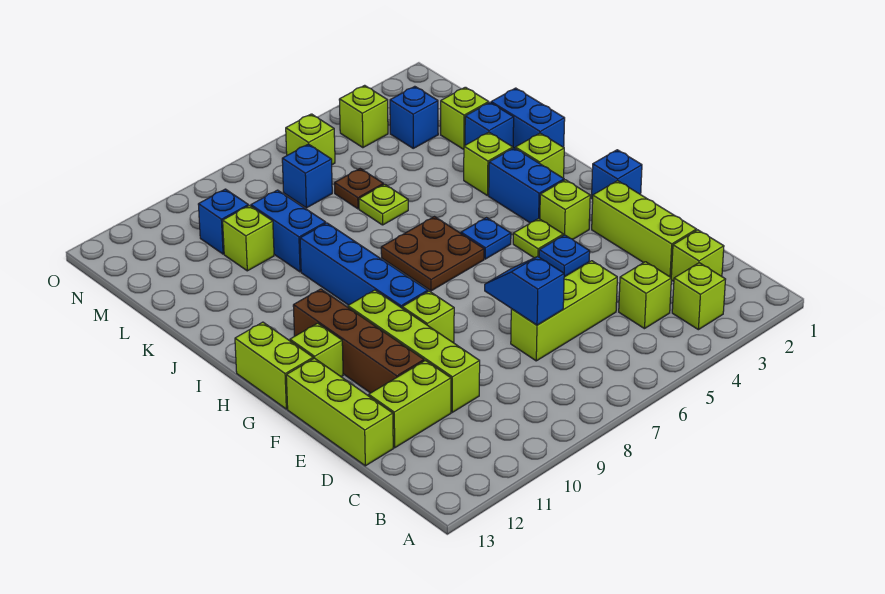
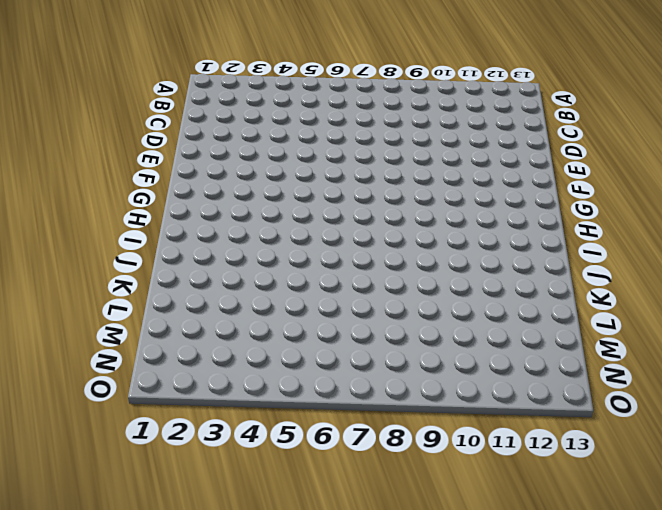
none -> lime brick B3 level 1
none -> lime brick C2 level 1
none -> lime brick C4 level 1
none -> lime brick D2:F2 level 1

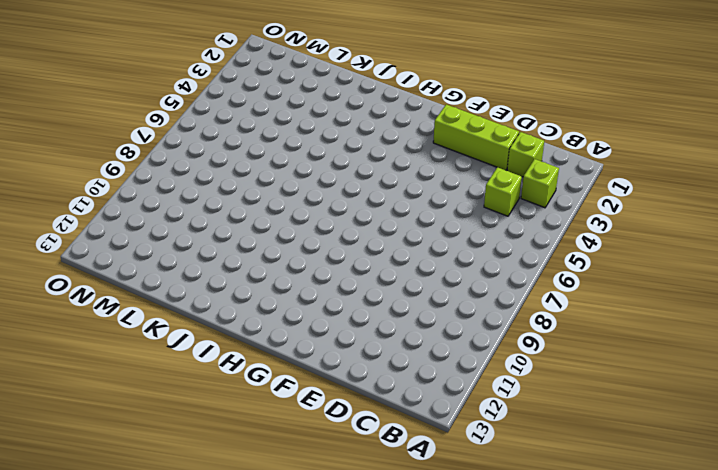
none -> lime brick D5:D7 level 1
none -> lime brick D10:G10 level 1
none -> lime brick D11:D12 level 1
none -> lime brick D13:F13 level 1

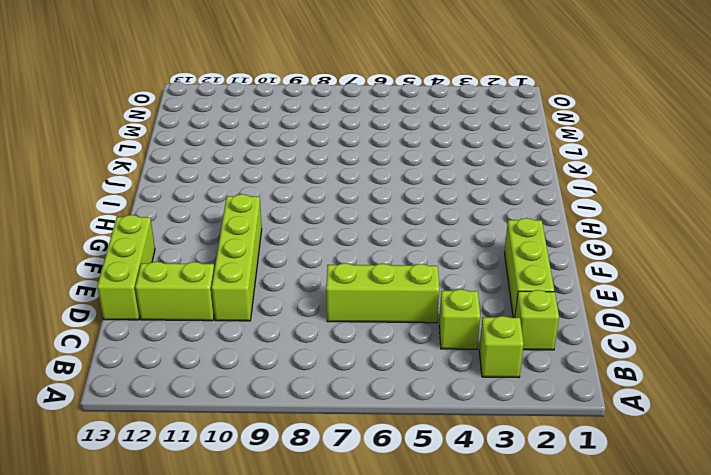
none -> brown brick E11:H11 level 1
none -> blue plate F4 level 1
none -> lime brick F9 level 1
none -> blue brick G1 level 1

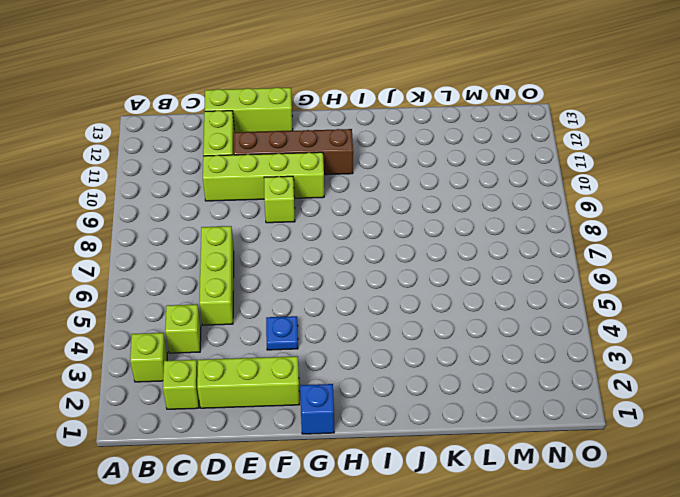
none -> lime brick G3 level 1
none -> lime plate G4 level 1
none -> blue brick G9:J9 level 1
none -> lime brick G12 level 1

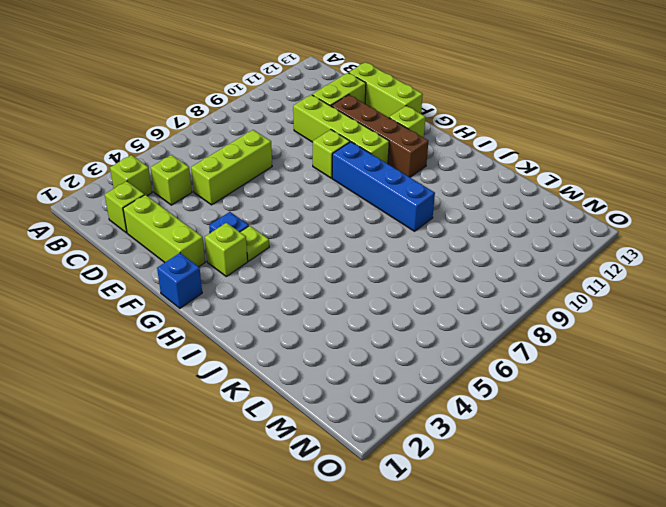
none -> lime brick G13:H13 level 1
none -> blue brick H3:I3 level 1
none -> blue plate H5 level 1
none -> brown plate H6:I7 level 1

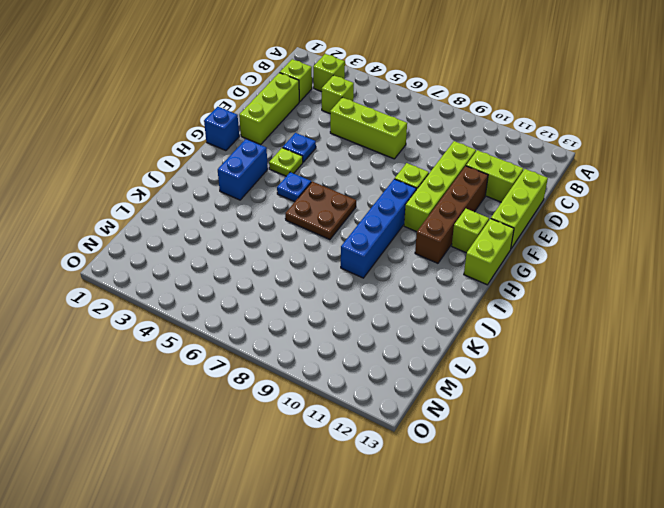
none -> lime brick G3 level 1
none -> lime brick I2 level 1
none -> blue brick J1:K1 level 1
none -> lime brick J3 level 1

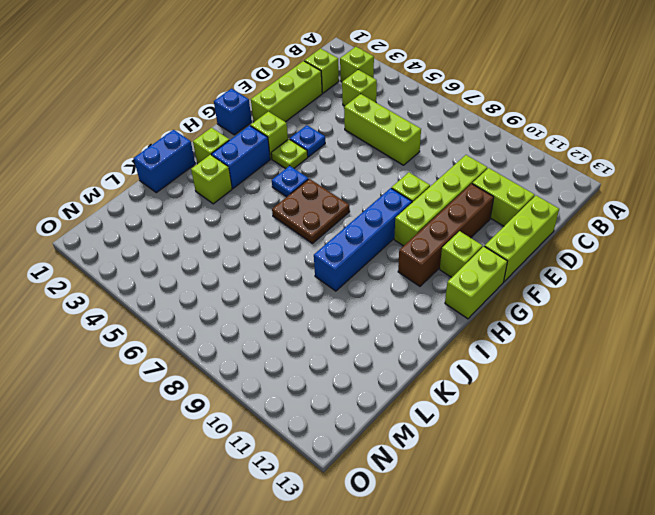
none -> blue brick K2 level 1
none -> lime plate K6 level 1
none -> blue brick K9:L9 level 1
none -> lime brick L2 level 1

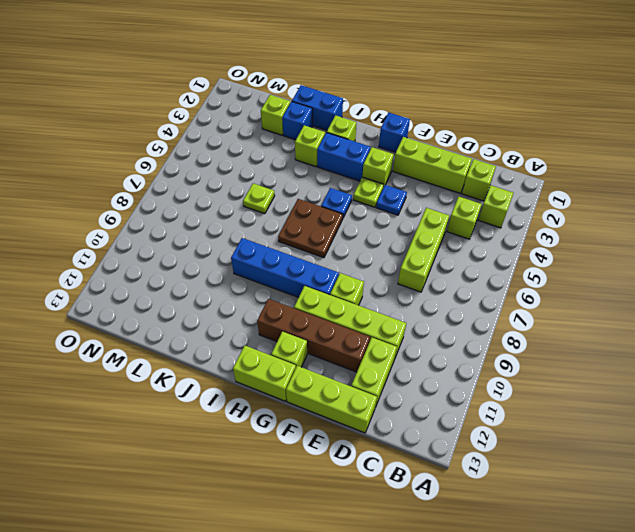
none -> blue brick K9:L9 level 1
none -> brown plate L6 level 1
none -> lime brick L10 level 1
none -> blue brick M3 level 1

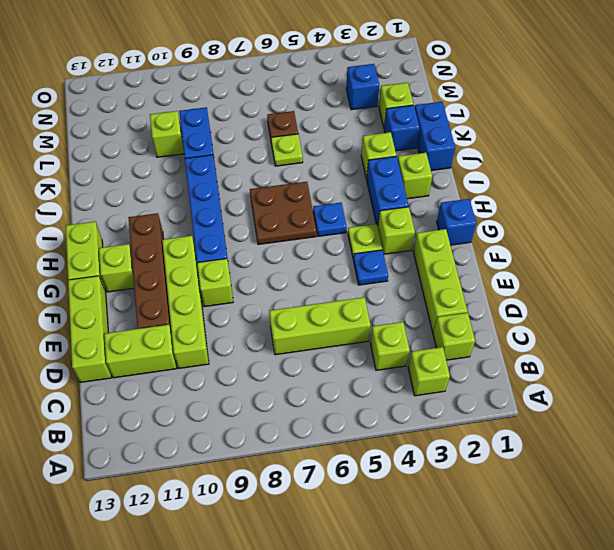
none -> blue brick M7 level 1
none -> blue brick M10 level 1
none -> lime brick N4 level 1
none -> lime brick N6 level 1

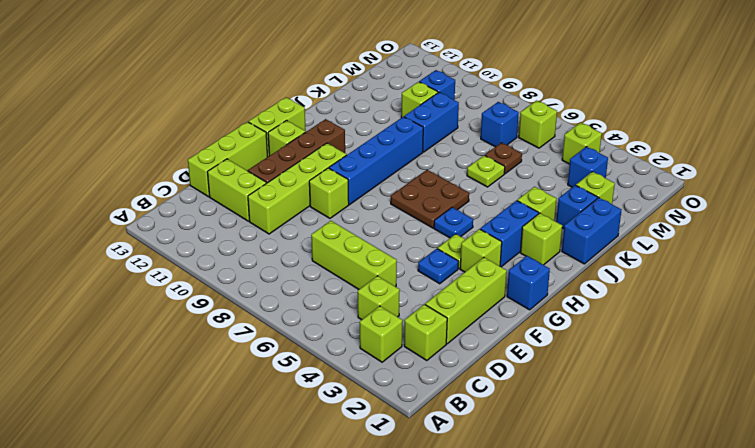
none -> blue slope D7:E7 level 2 top D

